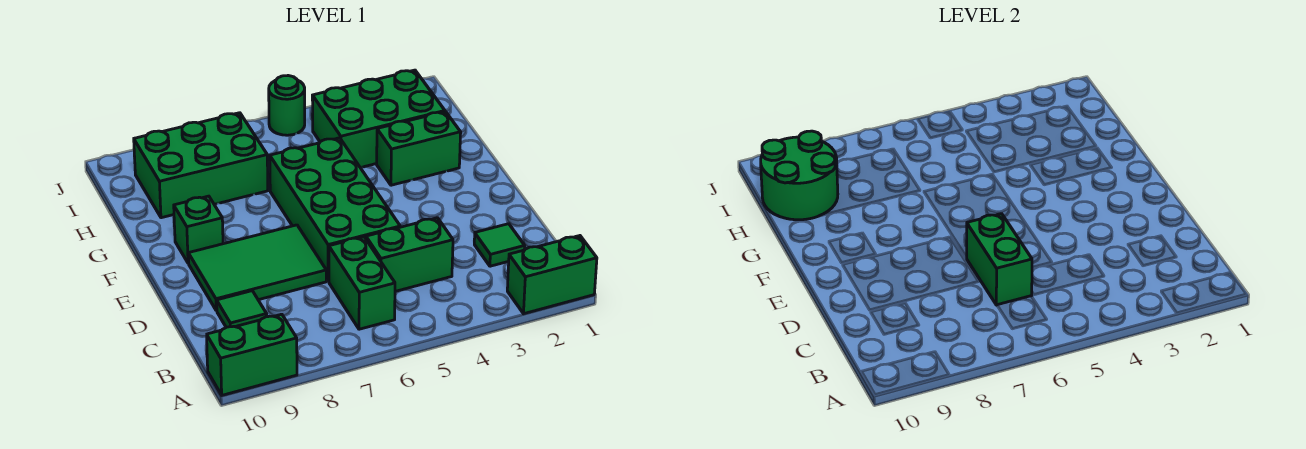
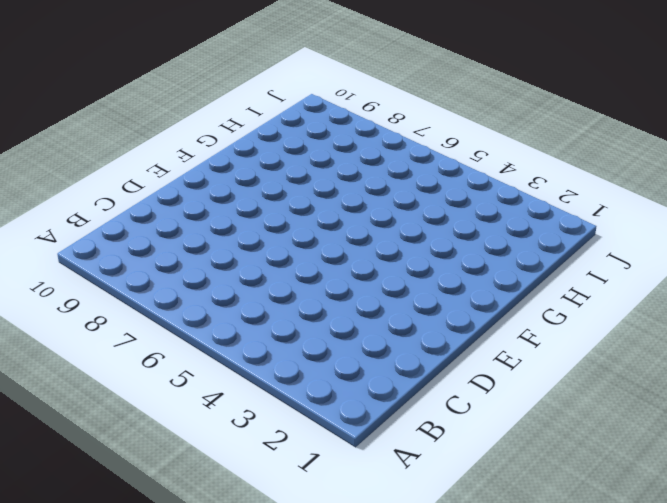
none -> green brick A1:A2 level 1
none -> green brick A9:A10 level 1
none -> green brick B6:C6 level 1

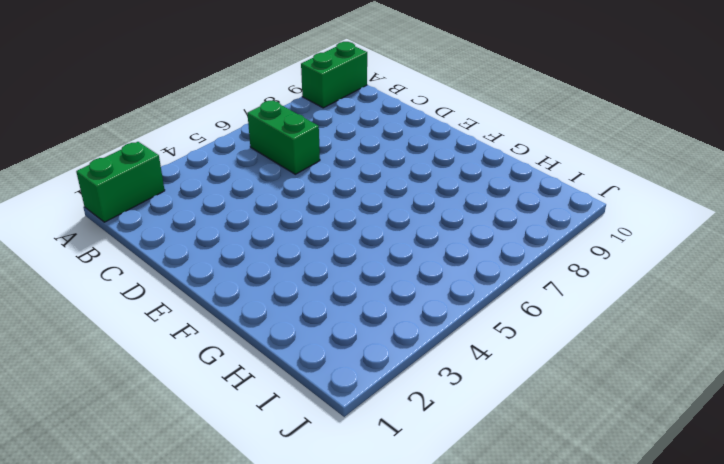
none -> green tile C2 level 1
none -> green brick C4:C5 level 1
none -> green tile C9 level 1

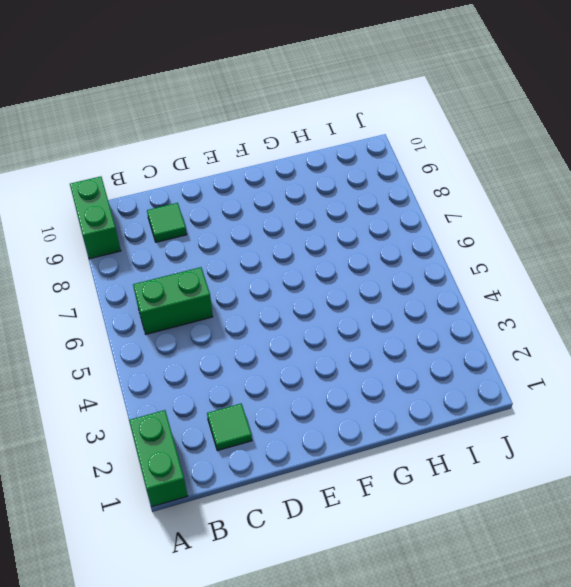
none -> green brick C4:C5 level 1
none -> green brick D5:G6 level 1
none -> green tile D7:E9 level 1

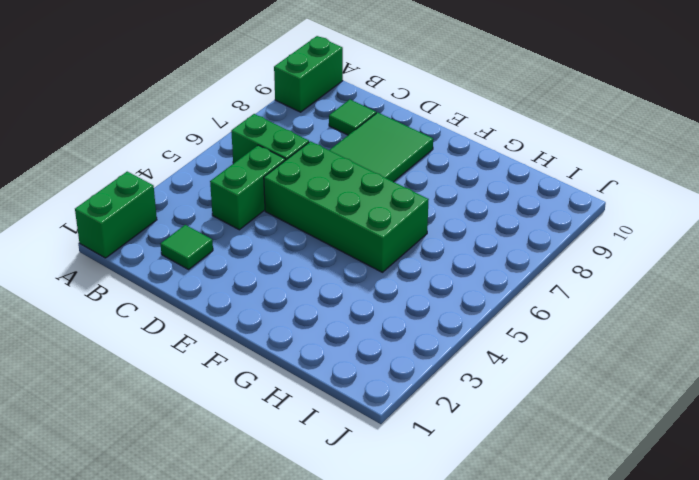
none -> green brick F9 level 1
none -> green brick G2:G3 level 1
none -> green brick H2:I4 level 1

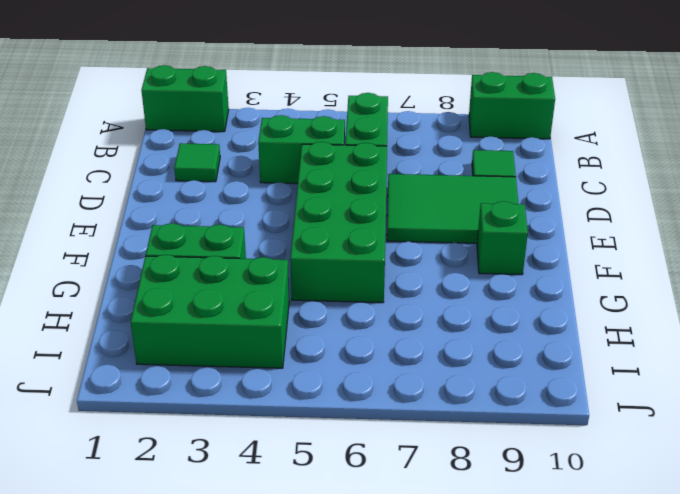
none -> green brick H7:I9 level 1
none -> green round brick J5 level 1
none -> green brick C6:D6 level 2

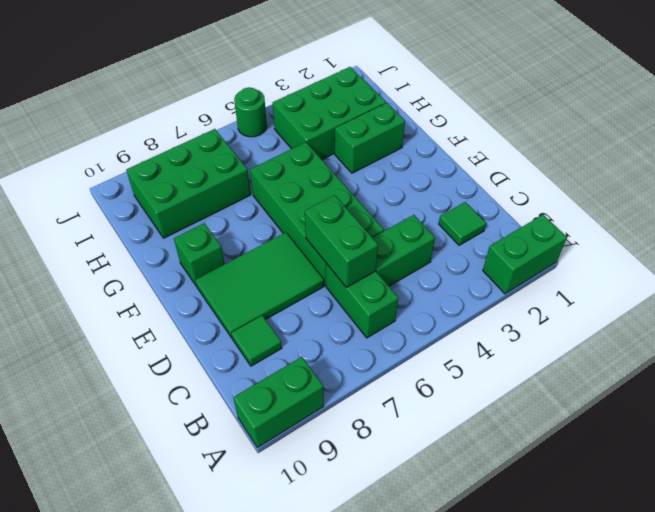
none -> green round brick H9:I10 level 2

